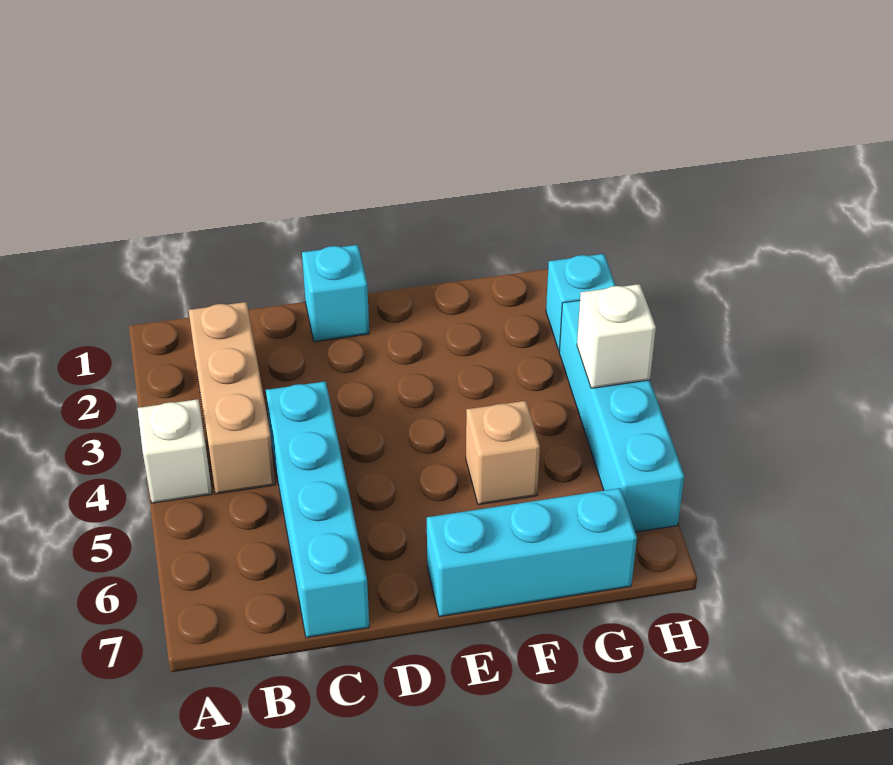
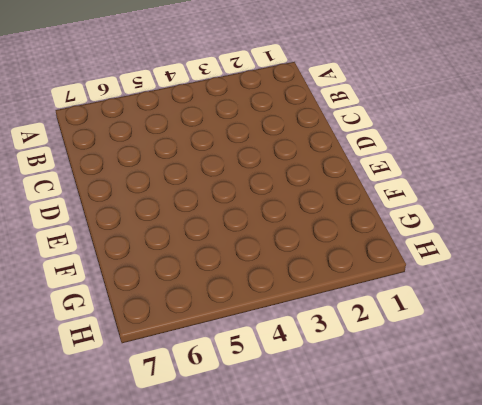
none -> white brick A4 level 1
none -> tan brick B2:B4 level 1

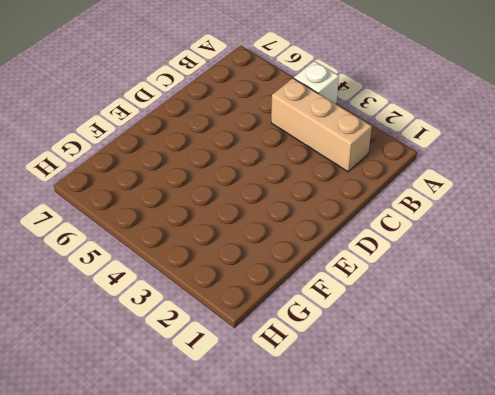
none -> cyan brick C4:C7 level 1
none -> cyan brick D1 level 1

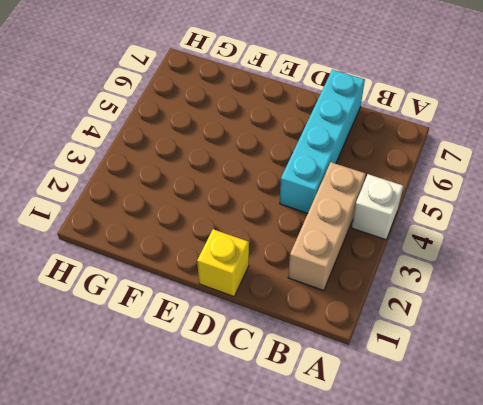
yellow brick D1 level 1 -> cyan brick D1 level 1
none -> cyan brick E7:G7 level 1
none -> tan brick F5 level 1

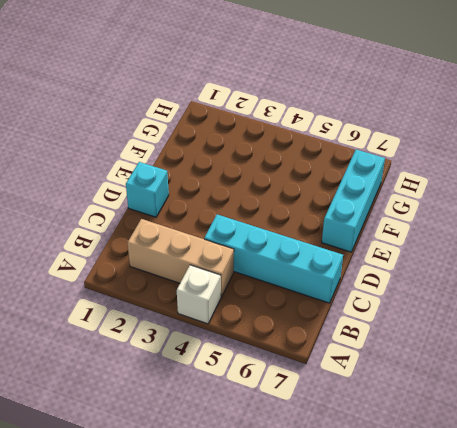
none -> tan brick F5 level 1
none -> cyan brick H2 level 1

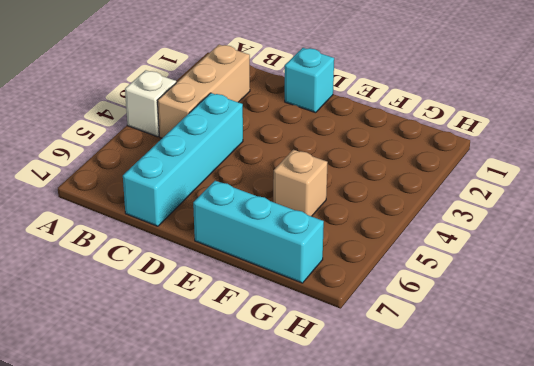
none -> cyan brick H2 level 1
none -> cyan brick H3:H6 level 1

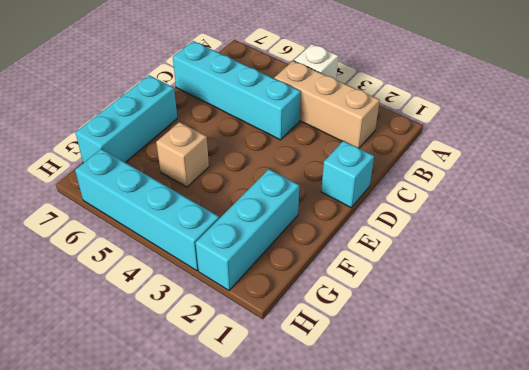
cyan brick F2:H2 level 1 -> cyan brick H2 level 1
none -> white brick H4 level 2

